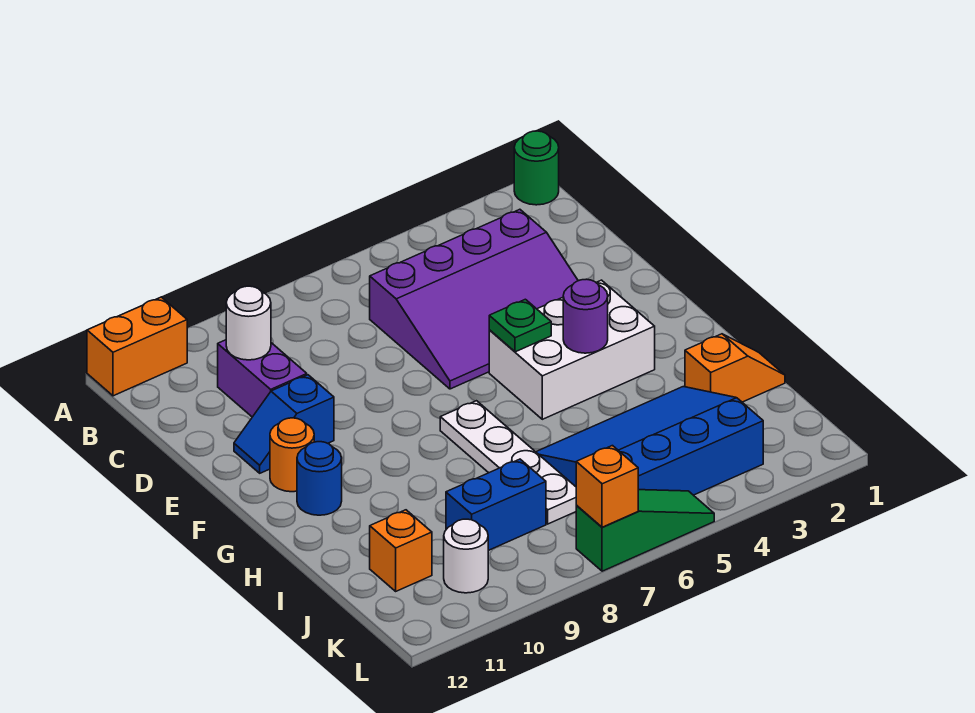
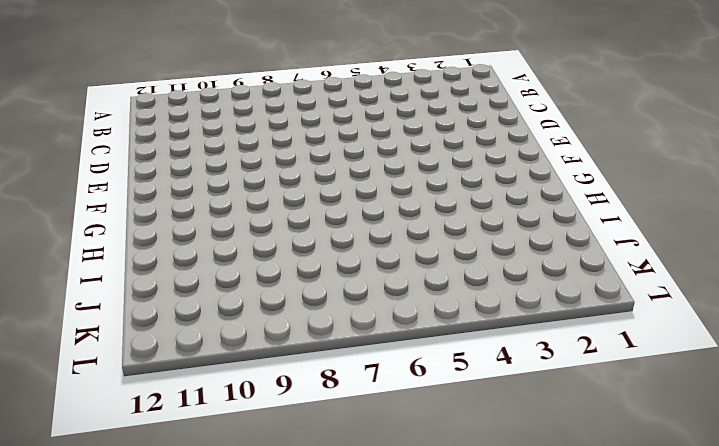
none -> green round brick A1 level 1
none -> orange brick A11:A12 level 1
none -> purple slope C3:E6 level 1 top C

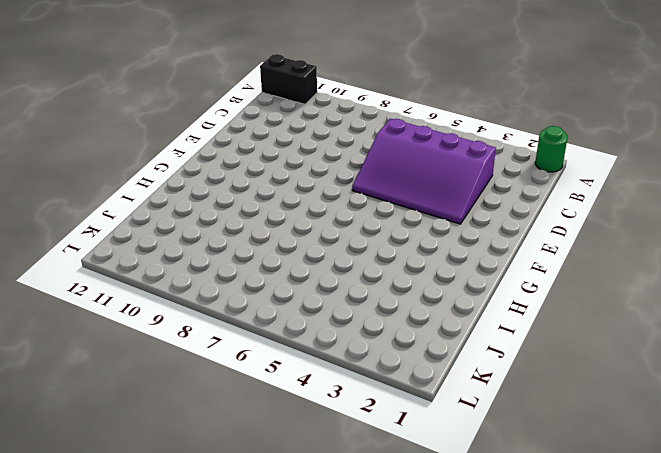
black brick A11:A12 level 1 -> orange brick A11:A12 level 1
none -> purple brick C10:D10 level 1
none -> blue slope E10:E11 level 1 top 10
none -> white brick F3:G5 level 1

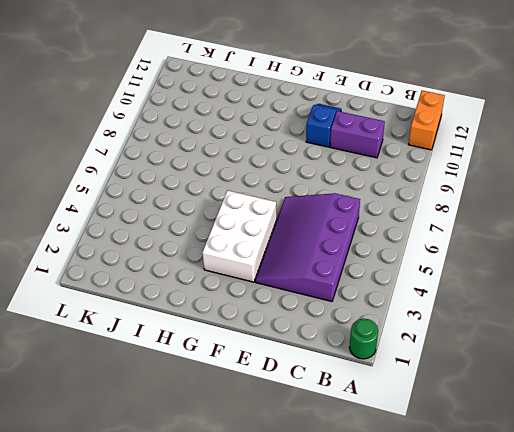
none -> orange round brick F11 level 1
none -> white plate G7:J7 level 1
none -> blue round brick G11 level 1

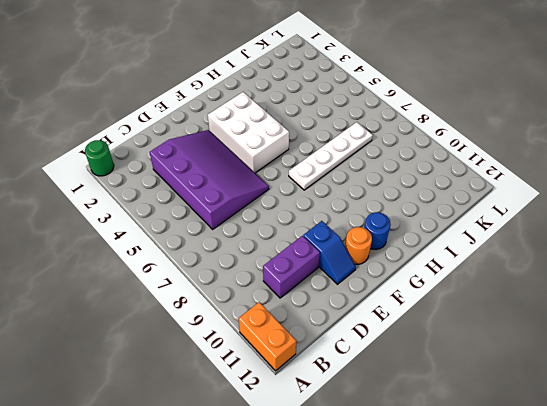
none -> orange slope I1:I2 level 1 top 2
none -> blue slope I3:K6 level 1 top K
none -> blue brick J8:J9 level 1

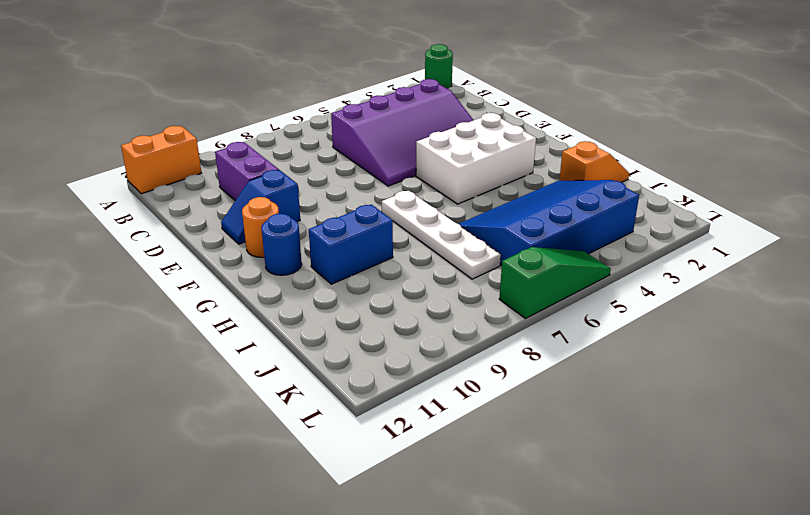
blue brick H9:H10 level 1 -> blue brick J8:J9 level 1
none -> orange brick J11 level 1
none -> white round brick K10 level 1
none -> white round brick C10 level 2

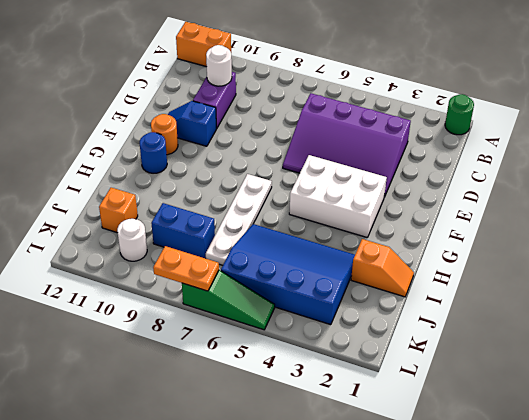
orange plate L7:L8 level 2 -> orange brick L7 level 2
none -> green plate F5 level 2
none -> purple round brick G4 level 2

